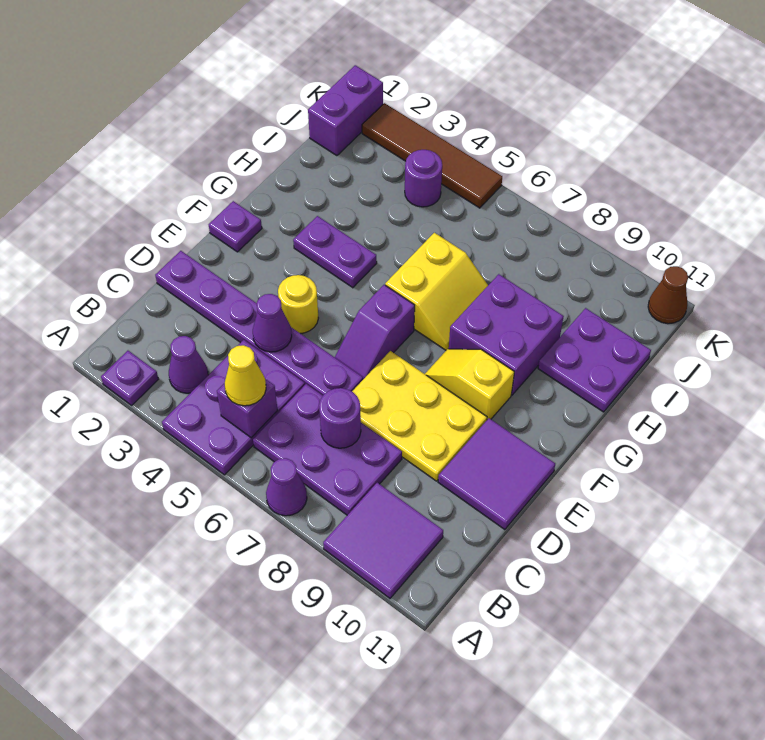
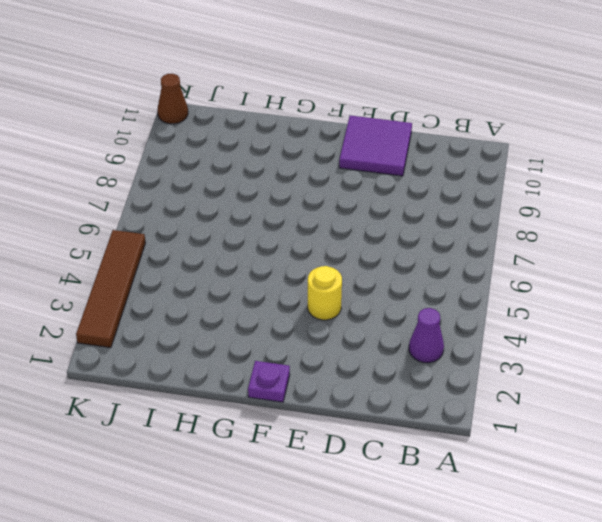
none -> purple plate A2 level 1
none -> purple plate A4:C5 level 1
none -> purple cone A7 level 1

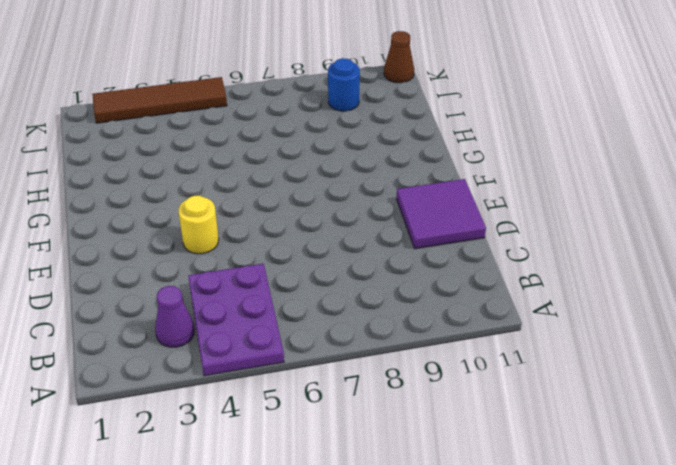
blue round brick J9 level 1 -> none
none -> purple plate A2 level 1
none -> purple cone A7 level 1
none -> purple tile A9:B10 level 1

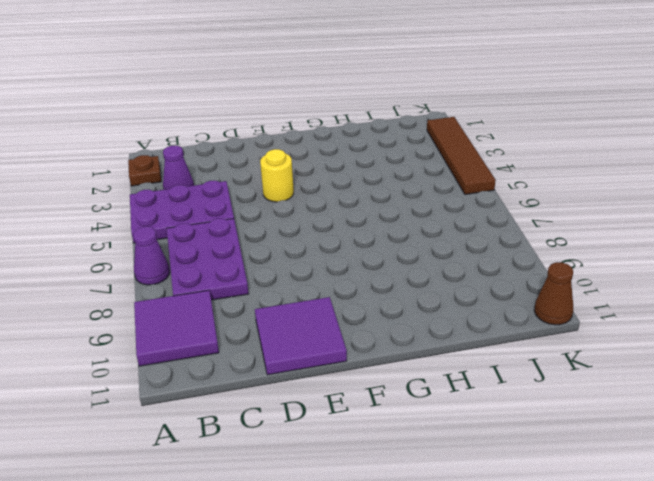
brown plate A2 level 1 -> purple plate A2 level 1
none -> purple plate D1:D6 level 1
none -> yellow plate D7:E9 level 1
none -> purple slope E6:F6 level 1 top F

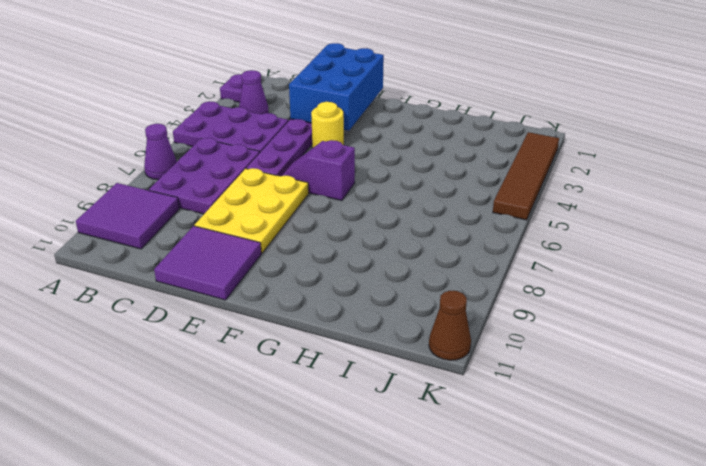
blue brick D1:E3 level 2 -> none
none -> purple plate F1 level 1
none -> yellow slope F8:F9 level 1 top 9
none -> purple plate G3:G4 level 1

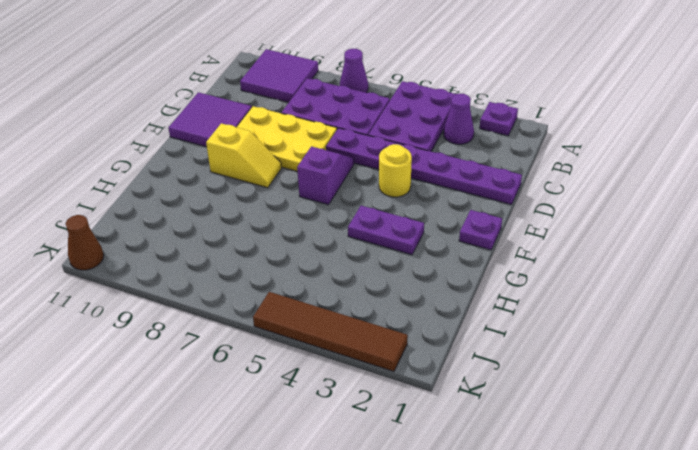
none -> yellow slope G6:H7 level 1 top 6
none -> purple brick G8:H9 level 1
none -> purple plate H10:I11 level 1

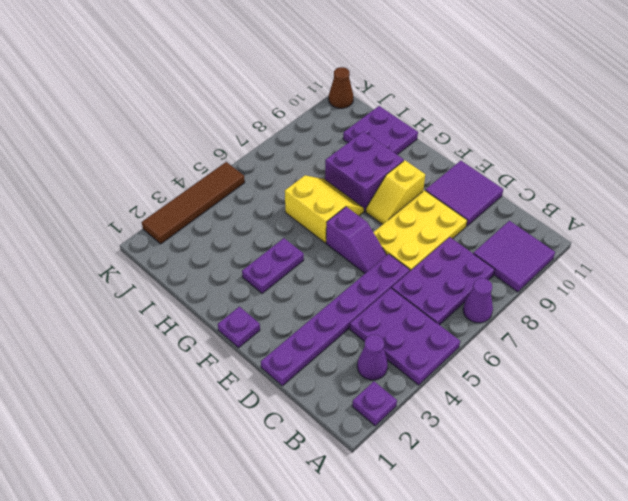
none -> yellow round brick E4 level 1
none -> purple brick J1:K1 level 1
none -> purple round brick J4 level 1

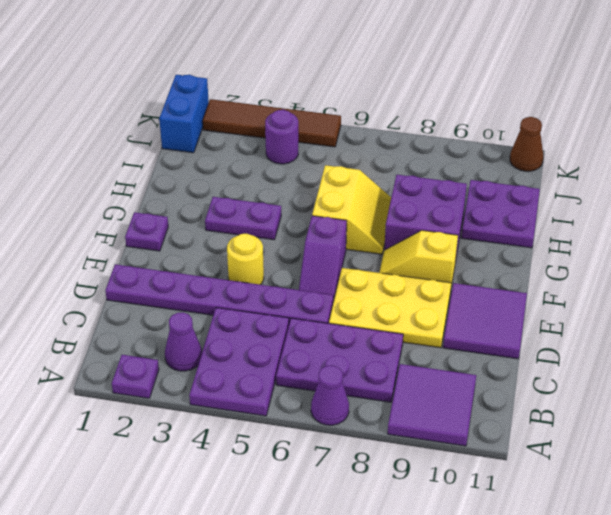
blue brick J1:K1 level 1 -> purple brick J1:K1 level 1
none -> purple brick B5 level 2
none -> purple round brick C7 level 2
none -> purple cone D4 level 2

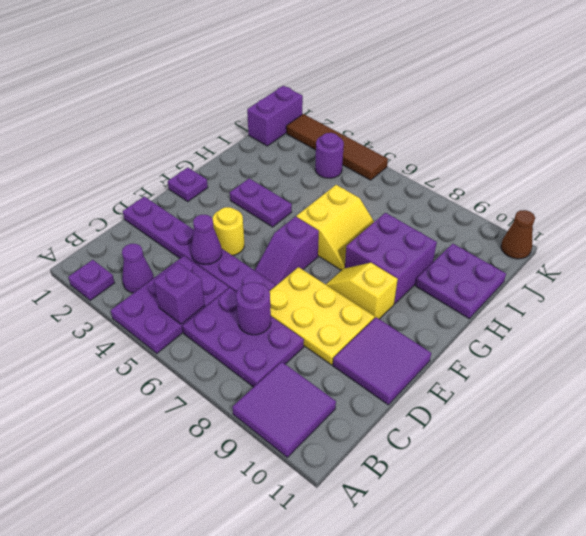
none -> purple cone A7 level 1
none -> yellow cone B5 level 3

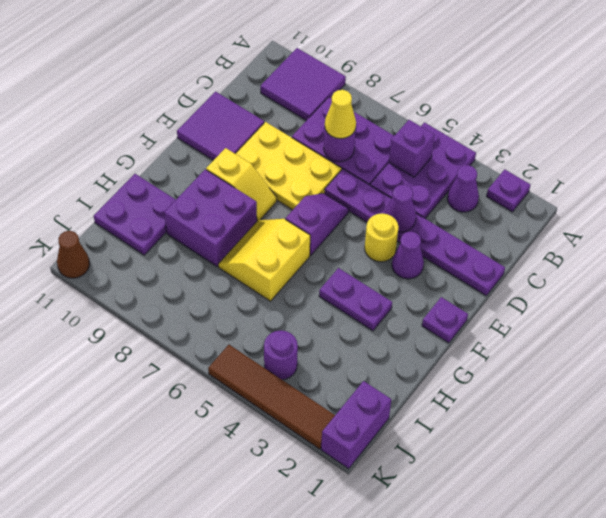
yellow cone C7 level 3 -> yellow cone B5 level 3
purple cone E3 level 1 -> purple cone A7 level 1

